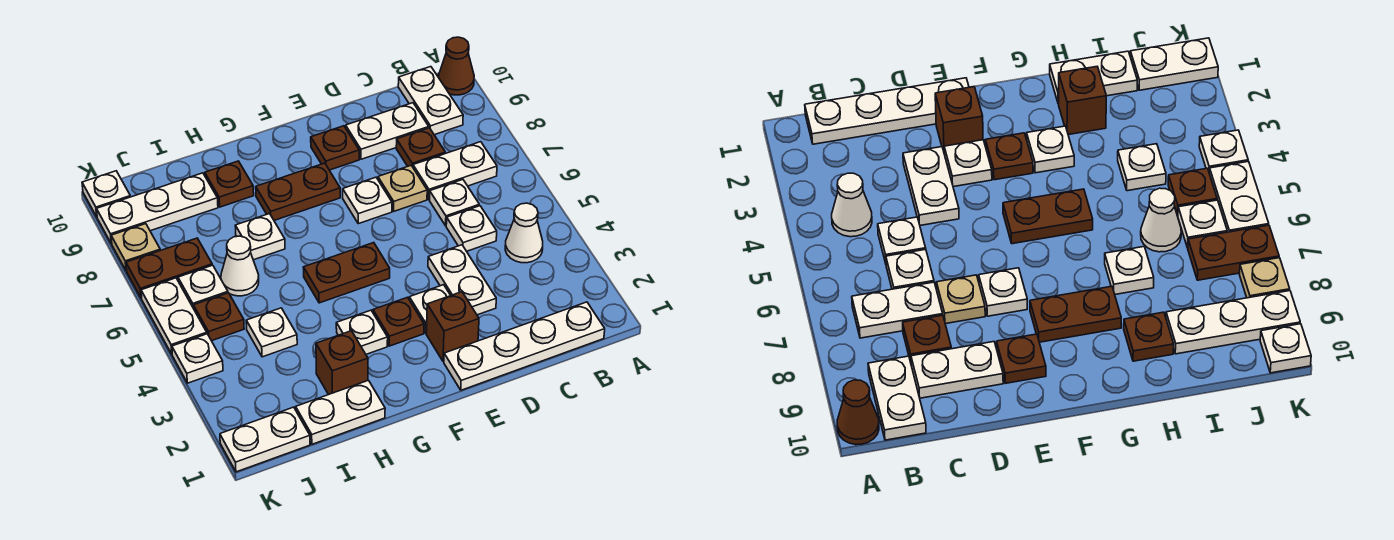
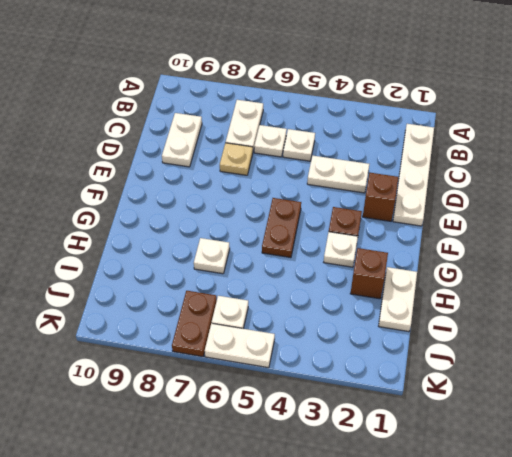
none -> brown cone A10 level 1
none -> white cone B4 level 1
none -> white plate B9:B10 level 1
none -> brown plate C8 level 1

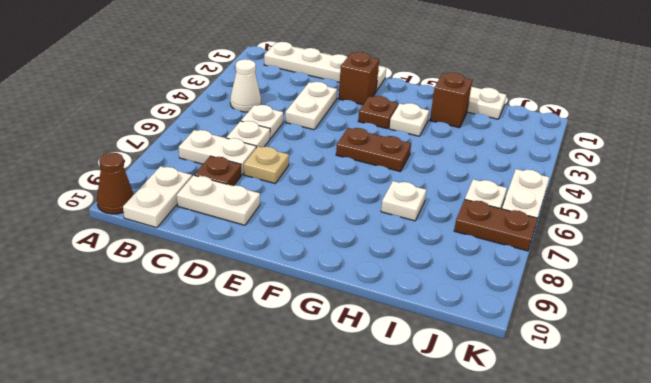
none -> white plate E3 level 1
none -> white plate E7 level 1
none -> brown plate E9 level 1
none -> brown plate F8:G8 level 1

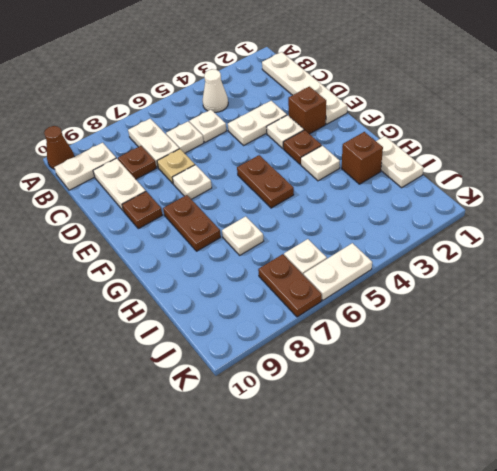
none -> brown plate H9 level 1
none -> white plate I4 level 1
none -> white cone I6 level 1
none -> white plate I9:K9 level 1

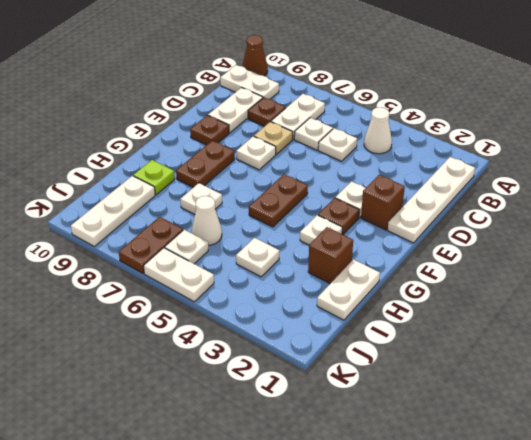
lime plate H9 level 1 -> brown plate H9 level 1
none -> white plate D3:D4 level 1
none -> white plate J1:K1 level 1
none -> brown plate J5 level 1
none -> white plate K4 level 1

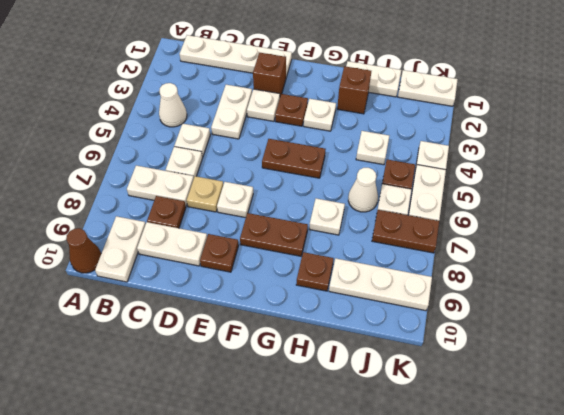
none -> tan plate K8 level 1
none -> white plate K10 level 1

